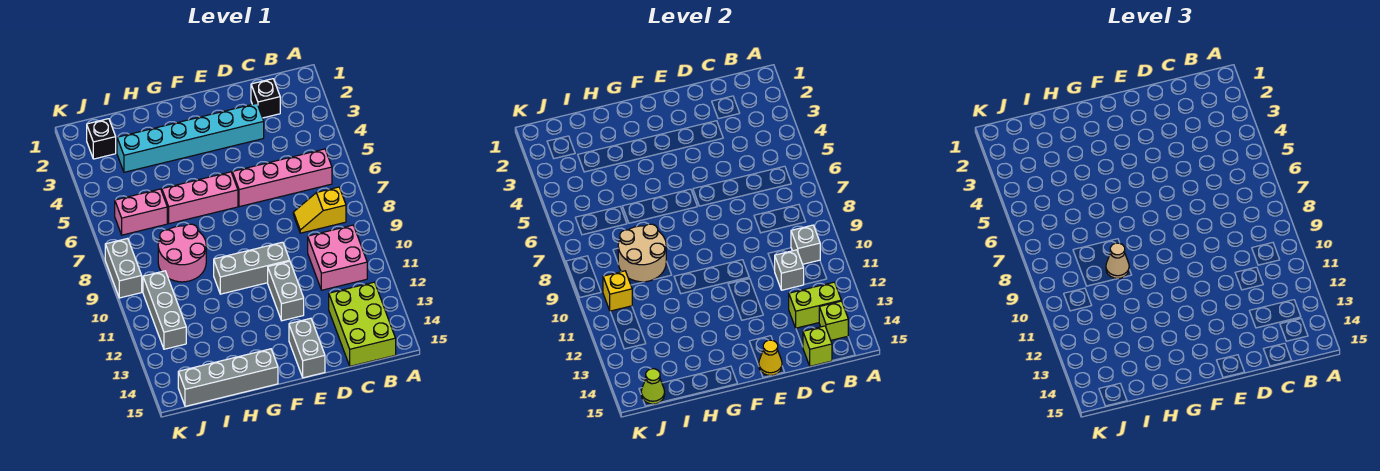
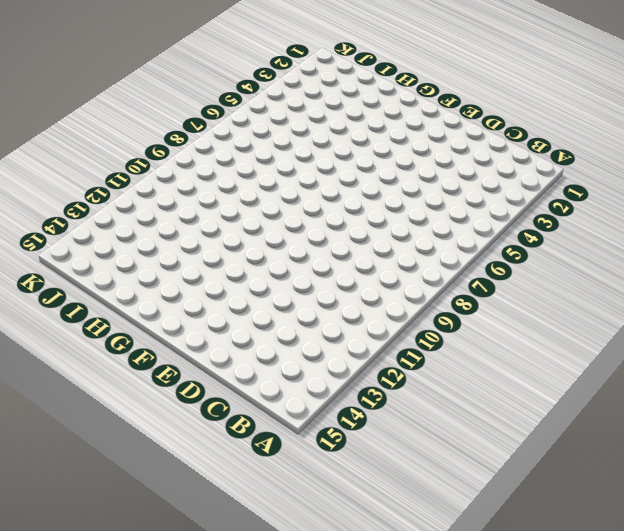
none -> pink brick B6:E6 level 1
none -> yellow slope B8:C8 level 1 top B
none -> pink brick B10:C11 level 1

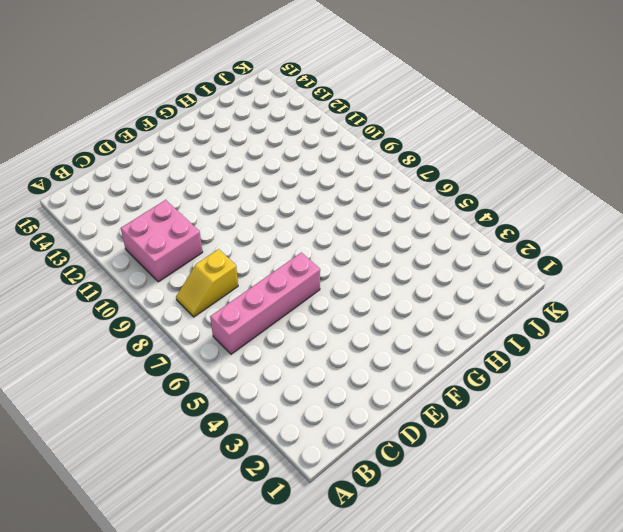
yellow slope B8:C8 level 1 top C -> yellow slope B8:C8 level 1 top B
none -> lime brick B13:C15 level 1
none -> black brick C2 level 1
none -> cyan brick D3:I3 level 1

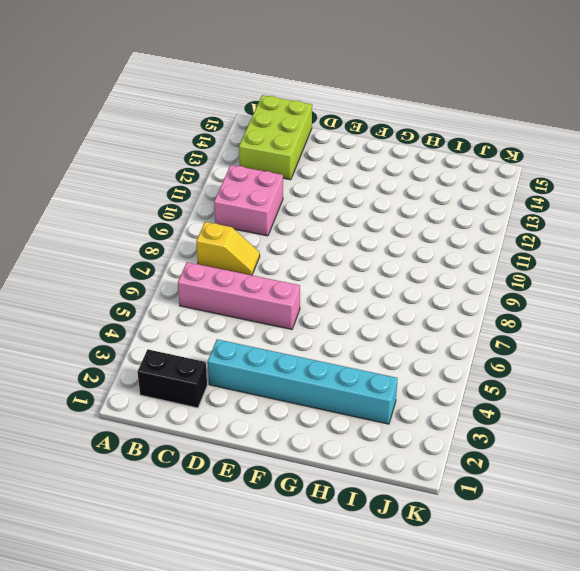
black brick B2:C2 level 1 -> black brick C2 level 1
none -> grey brick E10:G10 level 1
none -> grey brick E11:E12 level 1
none -> grey brick E14:E15 level 1

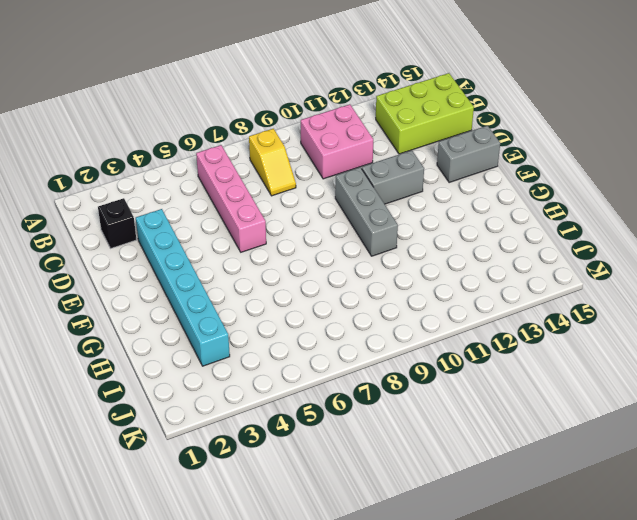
none -> pink brick F6:H6 level 1
none -> grey brick G15:J15 level 1
none -> pink round brick H8:I9 level 1

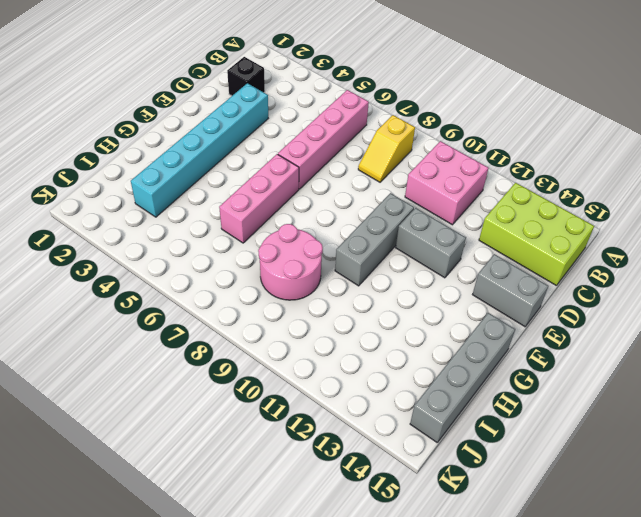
none -> pink brick I6:J6 level 1
none -> black brick J2 level 1
none -> grey brick J10:J12 level 1

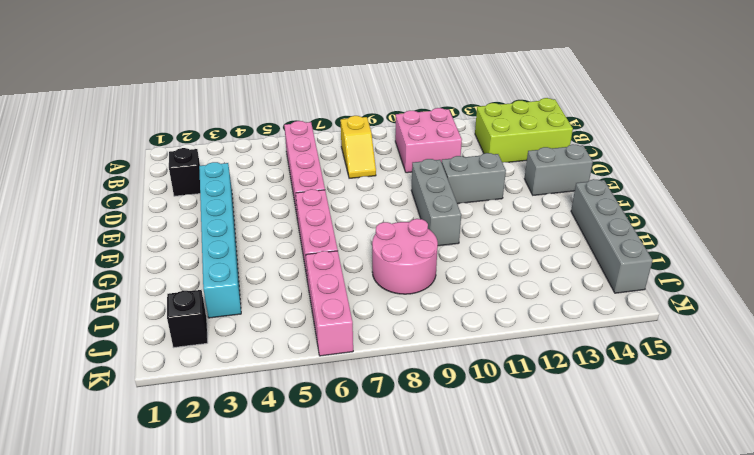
pink brick I6:K6 level 1 -> pink brick I6:J6 level 1
none -> grey brick J10:J12 level 1
none -> grey brick K8:K9 level 1
none -> grey brick B10 level 2

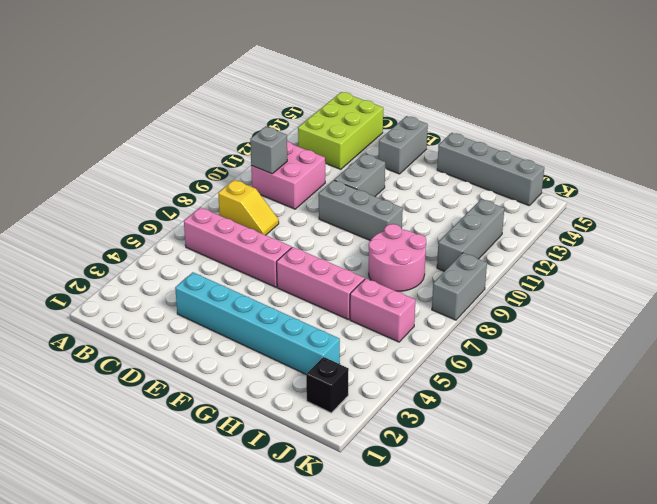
none -> black brick C2 level 1
none -> lime brick B13:C13 level 2
none -> lime brick B14 level 2

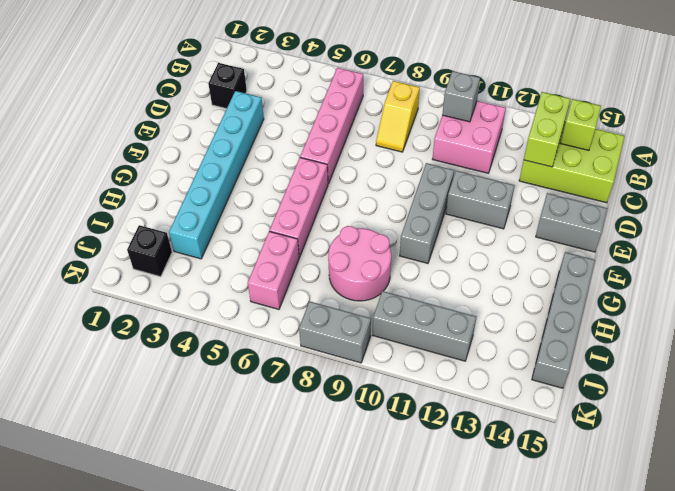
none -> grey brick C11 level 2
none -> lime brick C15 level 2
none -> yellow cone E15 level 2

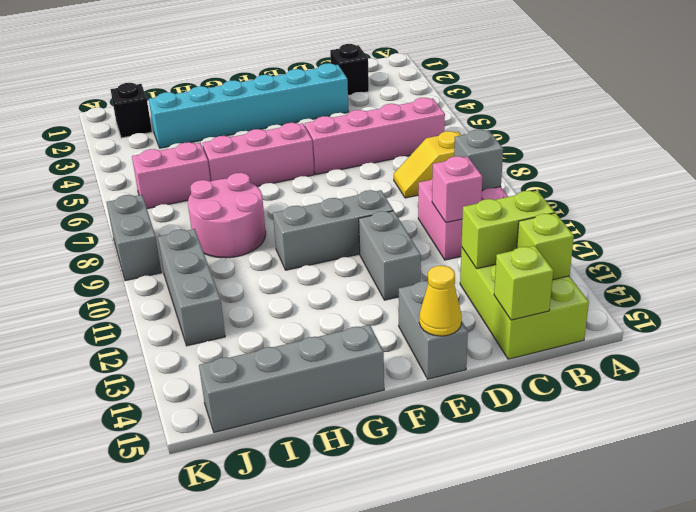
pink brick C11 level 2 -> grey brick C11 level 2
none -> tan round brick H8:I9 level 2
none -> yellow brick J10 level 2
none -> lime cone J15 level 2

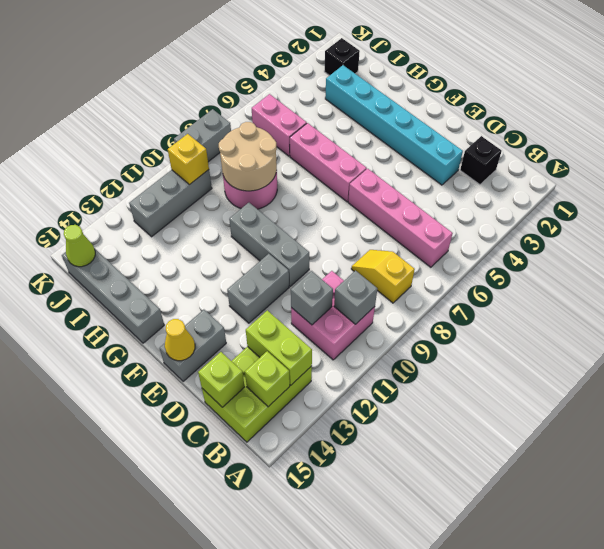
none -> tan cone H9 level 3

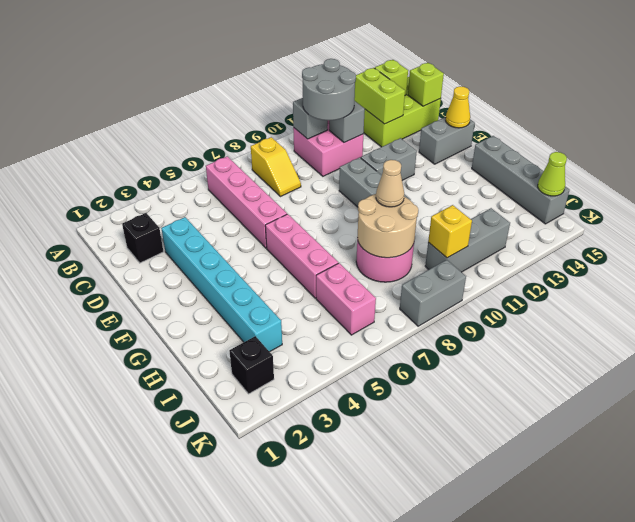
grey round brick B10:C11 level 3 -> none

